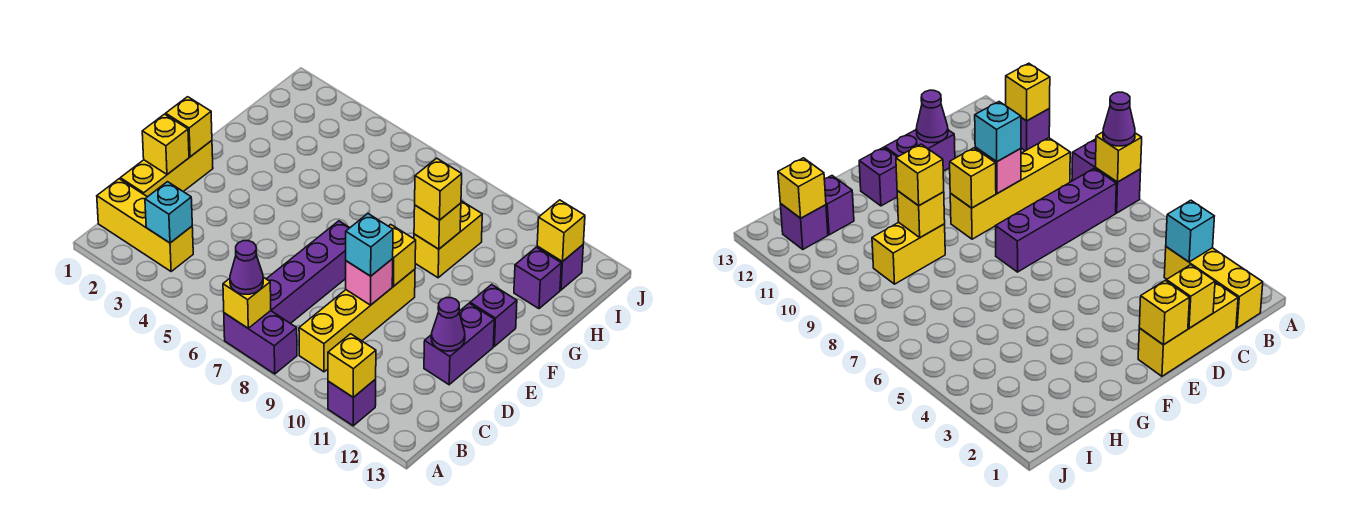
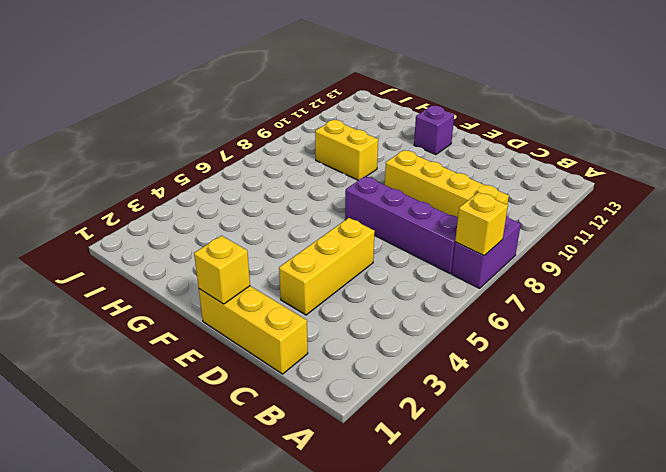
yellow brick D3:D5 level 1 -> yellow brick B1:B3 level 1
none -> purple brick A11 level 1
none -> purple brick D12:E12 level 1
none -> purple brick H12 level 1

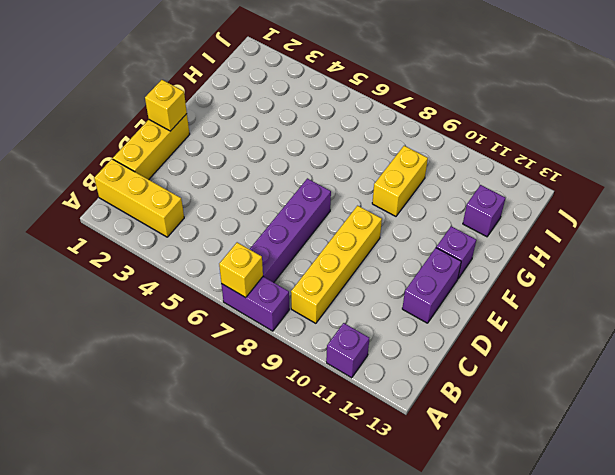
none -> purple brick I12 level 1
none -> yellow brick A11 level 2
none -> cyan brick B3 level 2

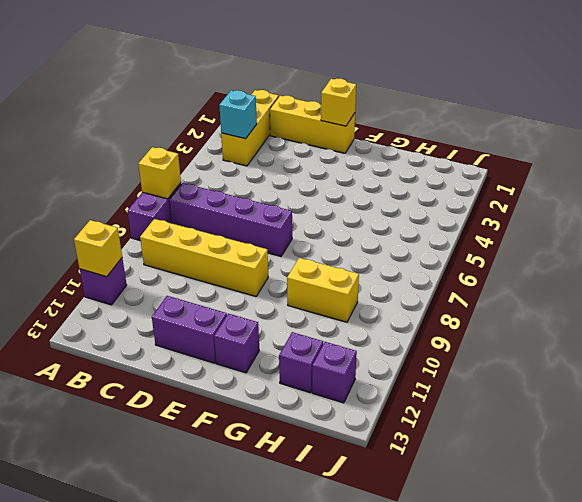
none -> yellow brick D1 level 2
none -> pink brick D9 level 2
none -> purple cone D12 level 2

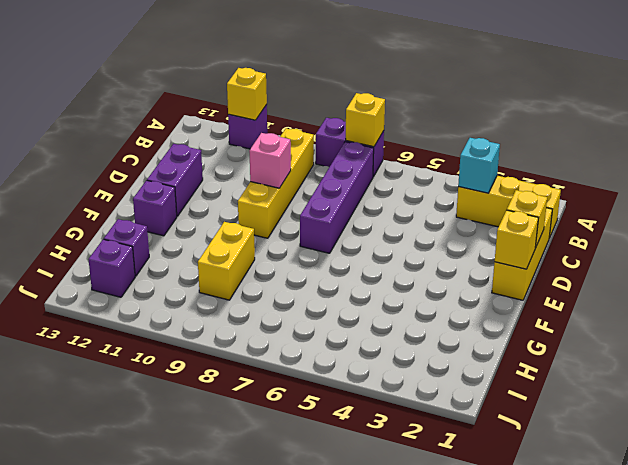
none -> purple cone D12 level 2
none -> yellow brick E9 level 2
none -> yellow brick G9 level 2

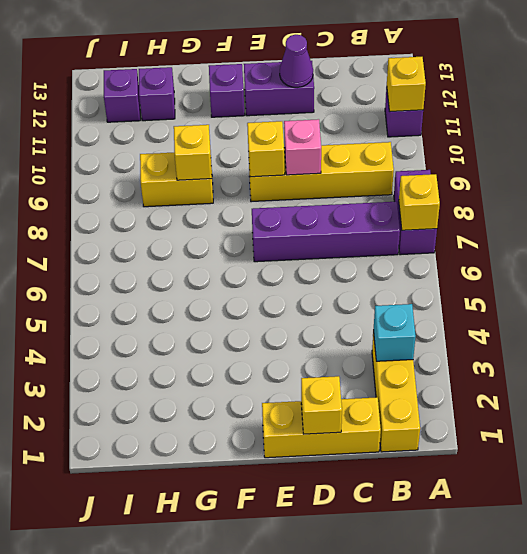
none -> yellow brick E1 level 2
none -> yellow brick I12 level 2
none -> purple cone A7 level 3

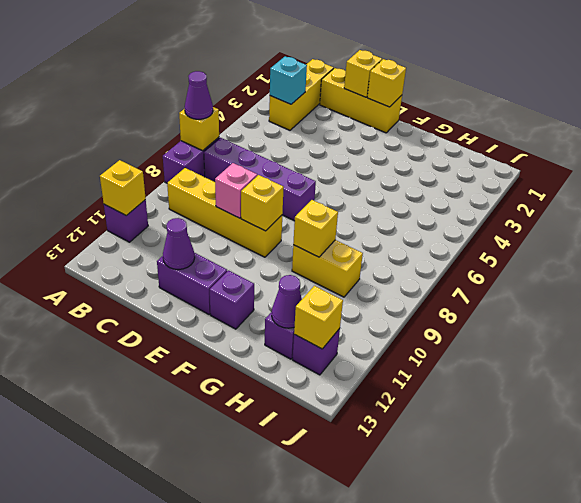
purple cone H12 level 2 -> none
none -> cyan brick D9 level 3
none -> yellow brick G9 level 3

